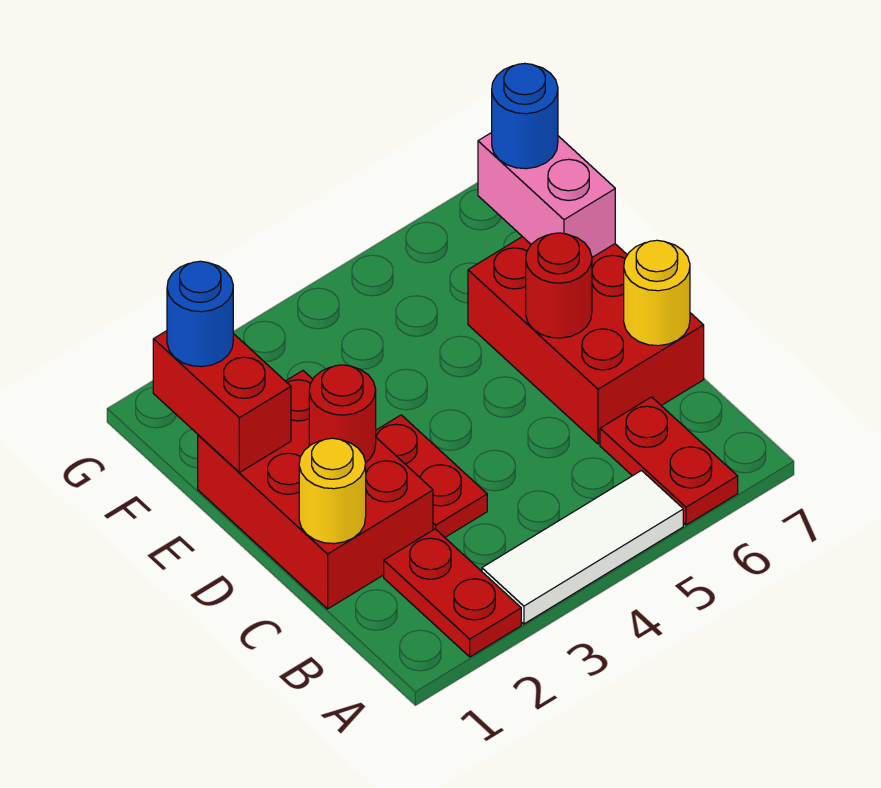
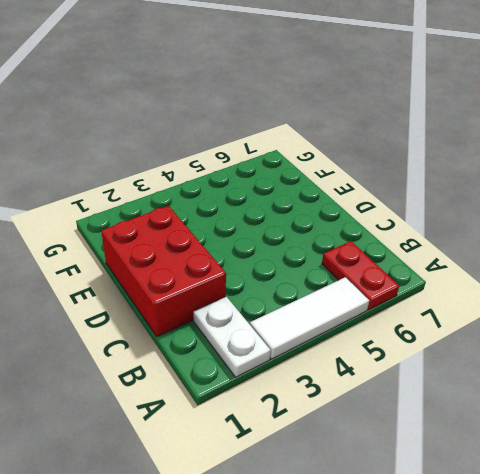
white plate A2:B2 level 1 -> red plate A2:B2 level 1
none -> red plate C3:D3 level 1
none -> red brick C6:E7 level 1
none -> yellow round brick C1 level 2

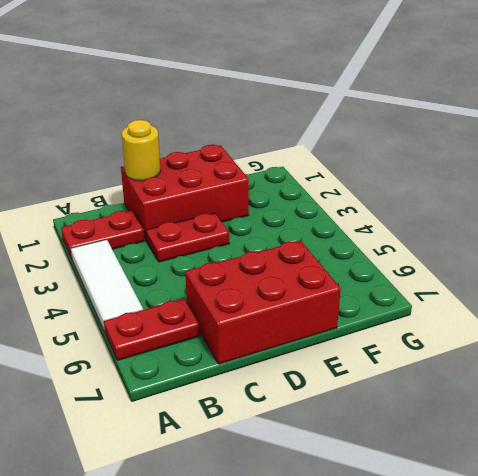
none -> yellow round brick C7 level 2
none -> red round brick D2 level 2
none -> red round brick D6 level 2

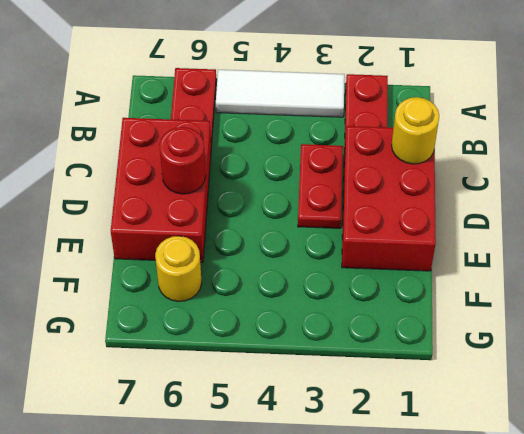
yellow round brick F6 level 1 -> yellow round brick C7 level 2
none -> red round brick D2 level 2
none -> red brick E1:F1 level 2
none -> pink brick E7:F7 level 2

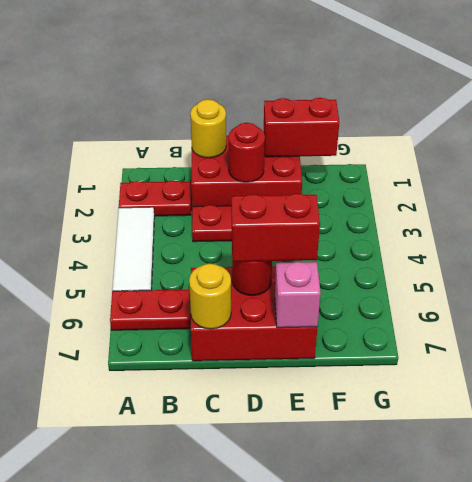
red brick D6:E6 level 3 -> none
pink brick E7 level 2 -> pink brick E7:F7 level 2
none -> blue round brick F1 level 3
none -> blue round brick F7 level 3

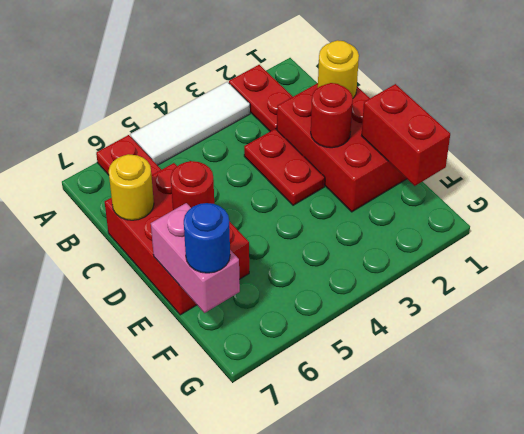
none -> blue round brick F1 level 3

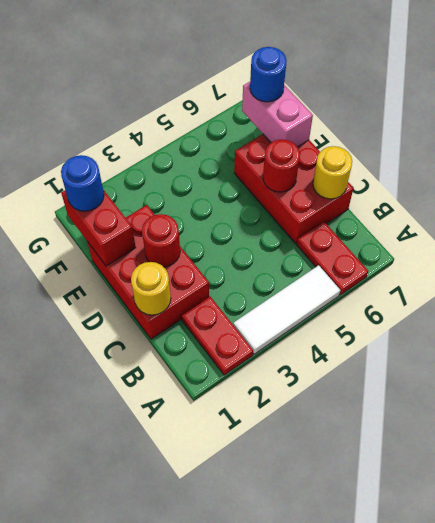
none -> red plate C3:D3 level 1

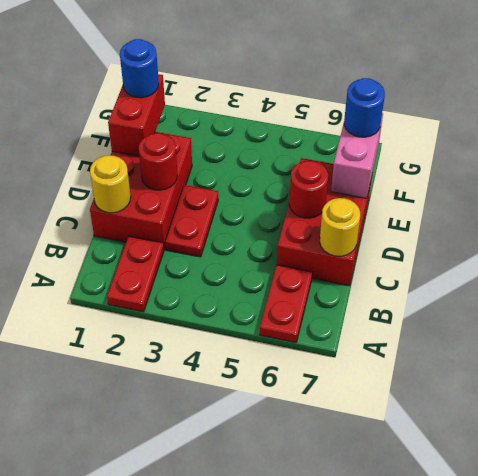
none -> white tile A3:A5 level 1

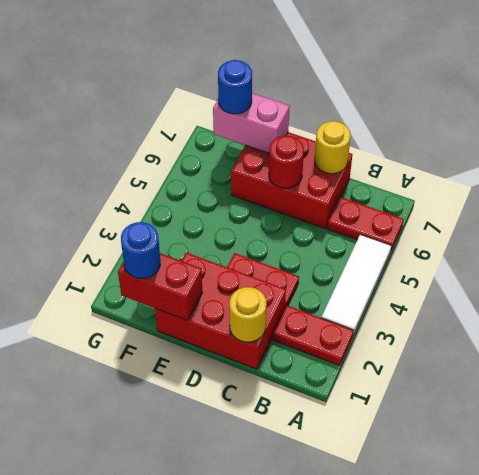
none -> red round brick D2 level 2

